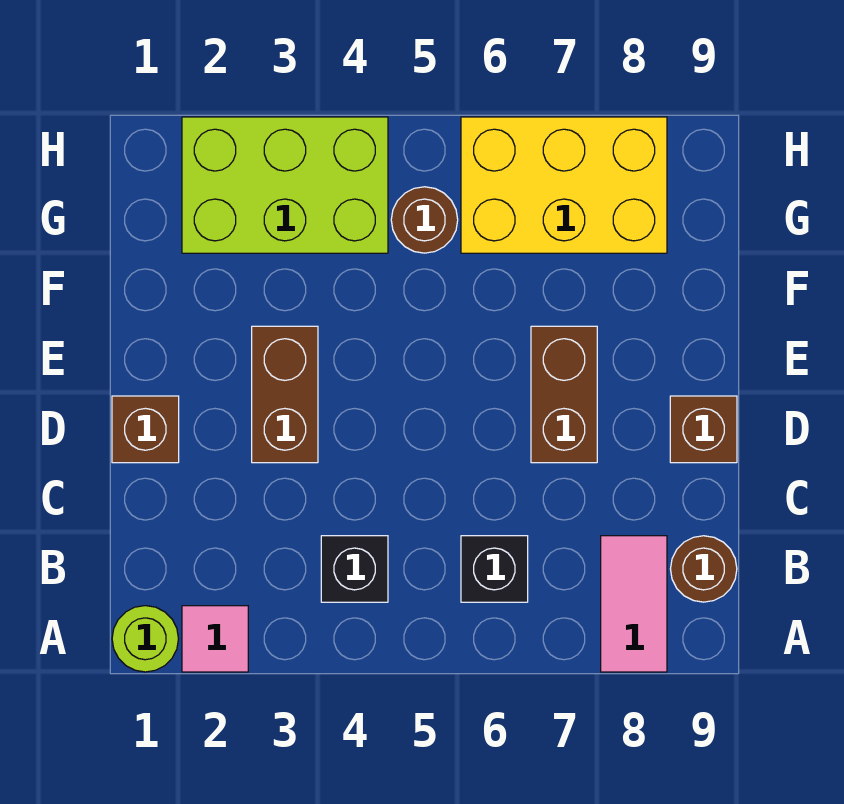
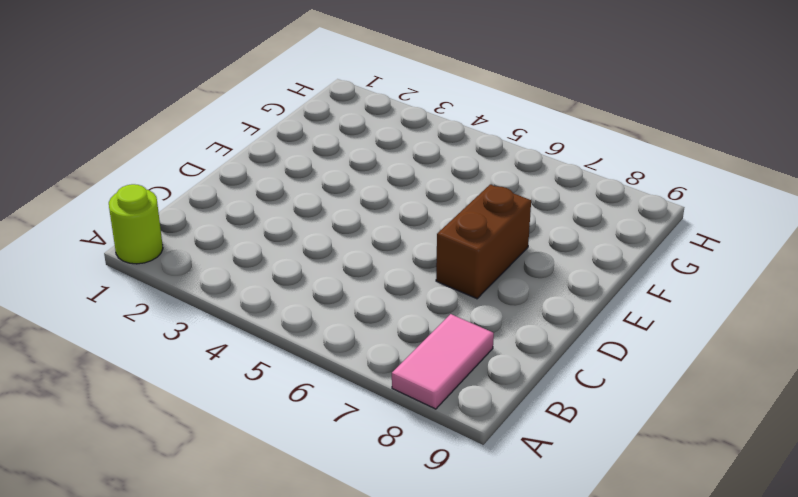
none -> pink tile A2 level 1
none -> black brick B4 level 1
none -> black brick B6 level 1

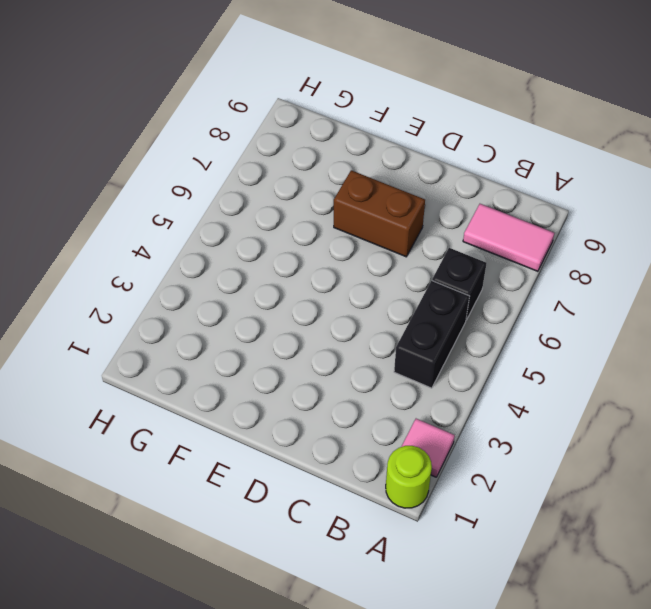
black brick B4:B5 level 1 -> black brick B4 level 1
none -> brown round brick B9 level 1
none -> brown brick D1 level 1
none -> brown brick D3:E3 level 1

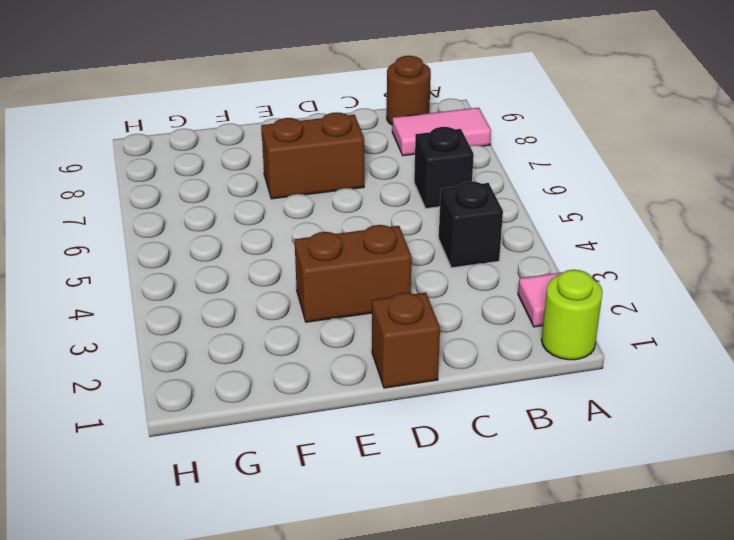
none -> brown brick D9 level 1
none -> lime brick G2:H4 level 1
none -> brown round brick G5 level 1

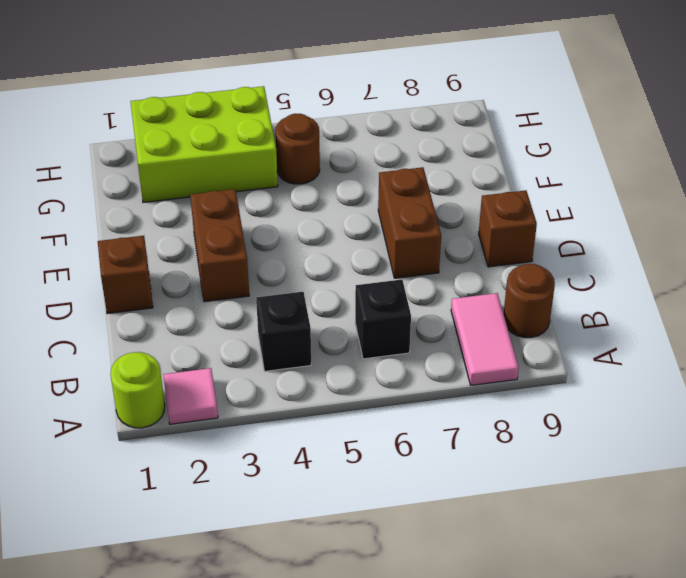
none -> yellow brick G6:H8 level 1

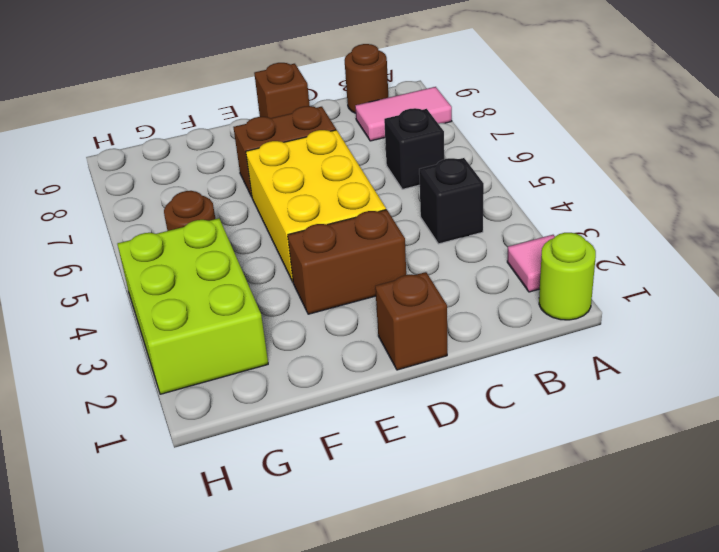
yellow brick D4:E6 level 1 -> yellow brick G6:H8 level 1

